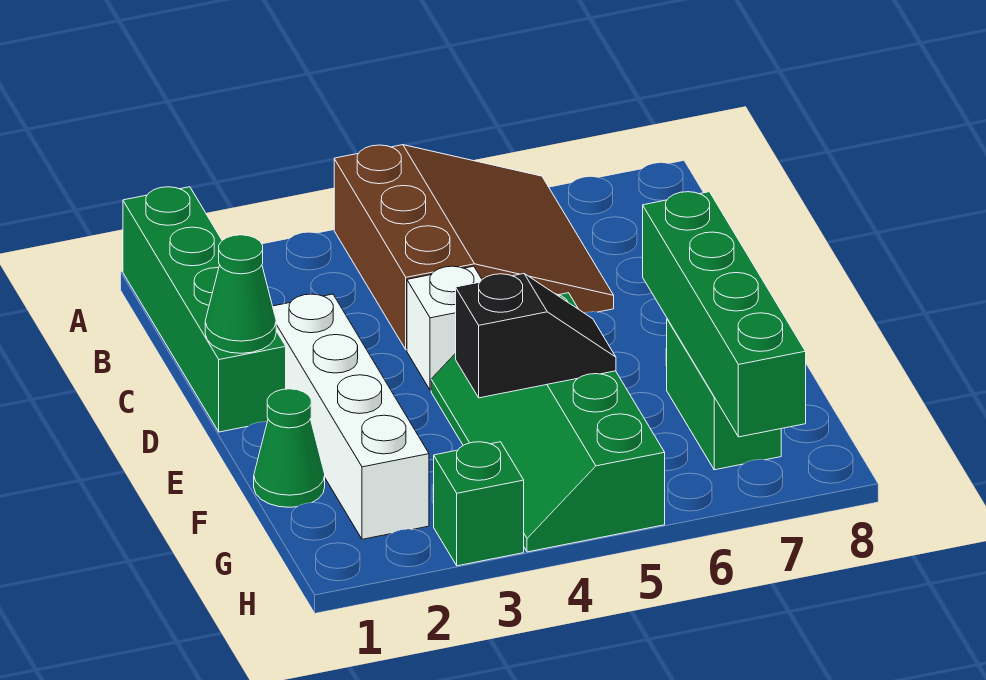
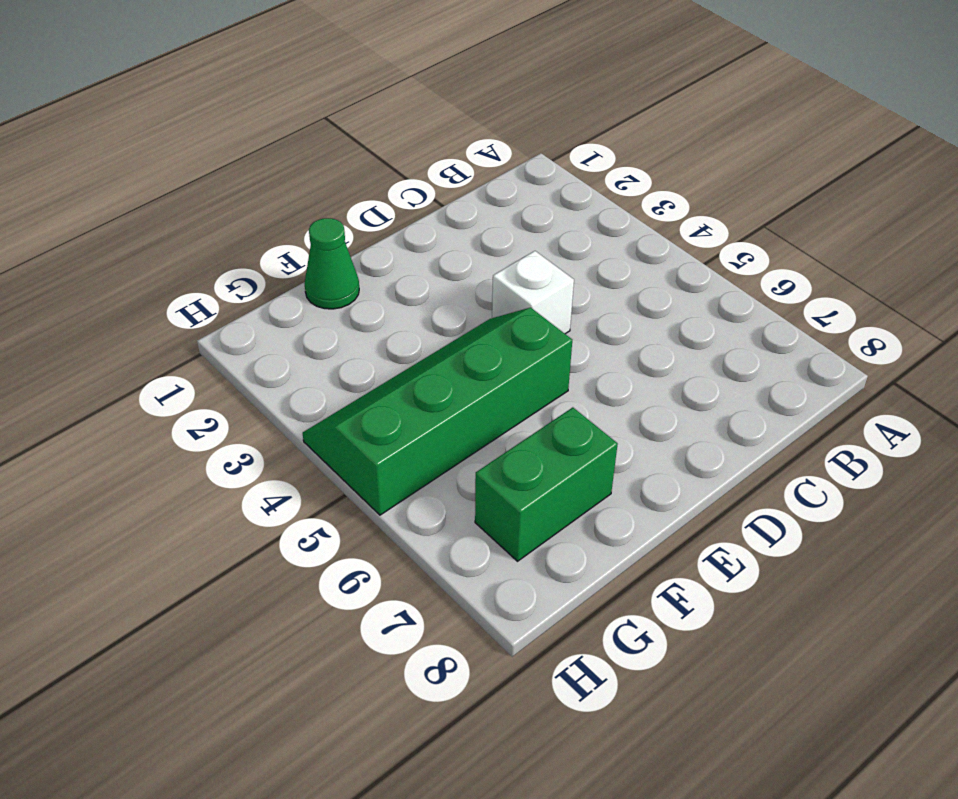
none -> green brick A1:D1 level 1
none -> brown slope A4:C6 level 1 top 4

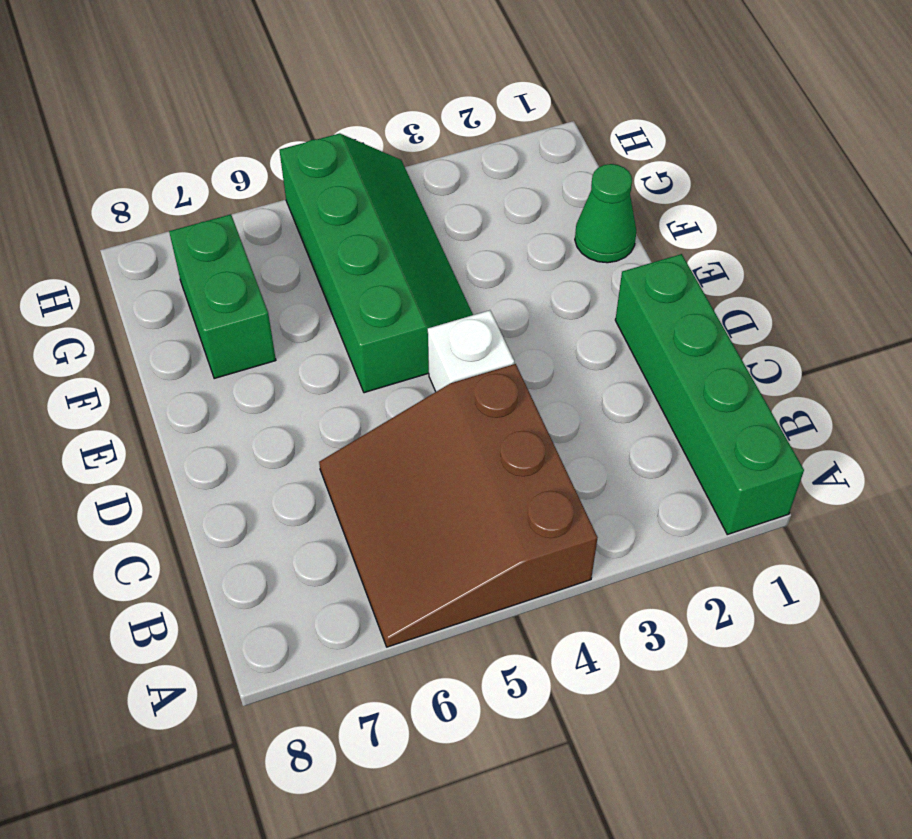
none -> white brick D2:G2 level 1
none -> green brick H3 level 1

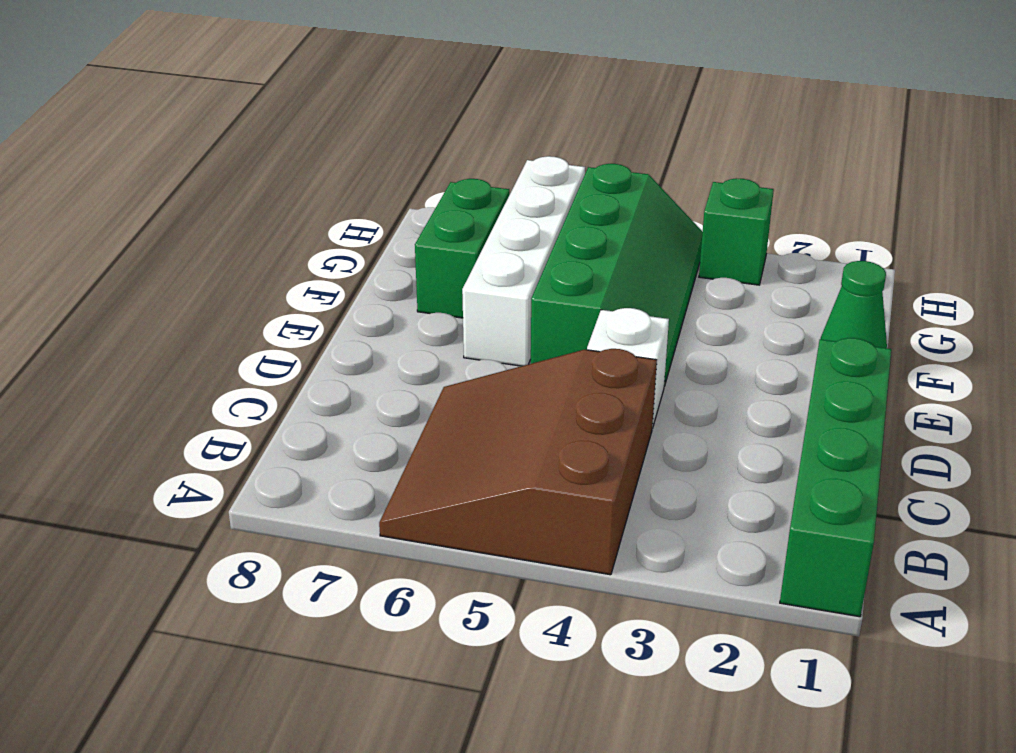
white brick E6:H6 level 1 -> white brick D2:G2 level 1
none -> green cone D1 level 2
none -> green brick E7:H7 level 2

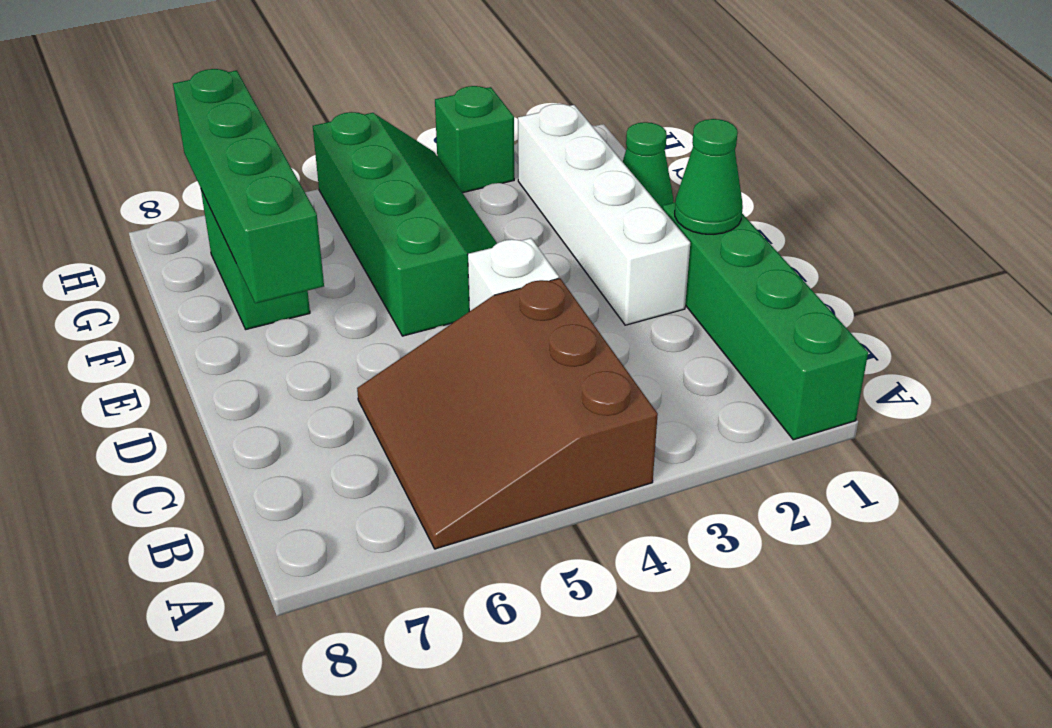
none -> black slope F4:F5 level 2 top 4

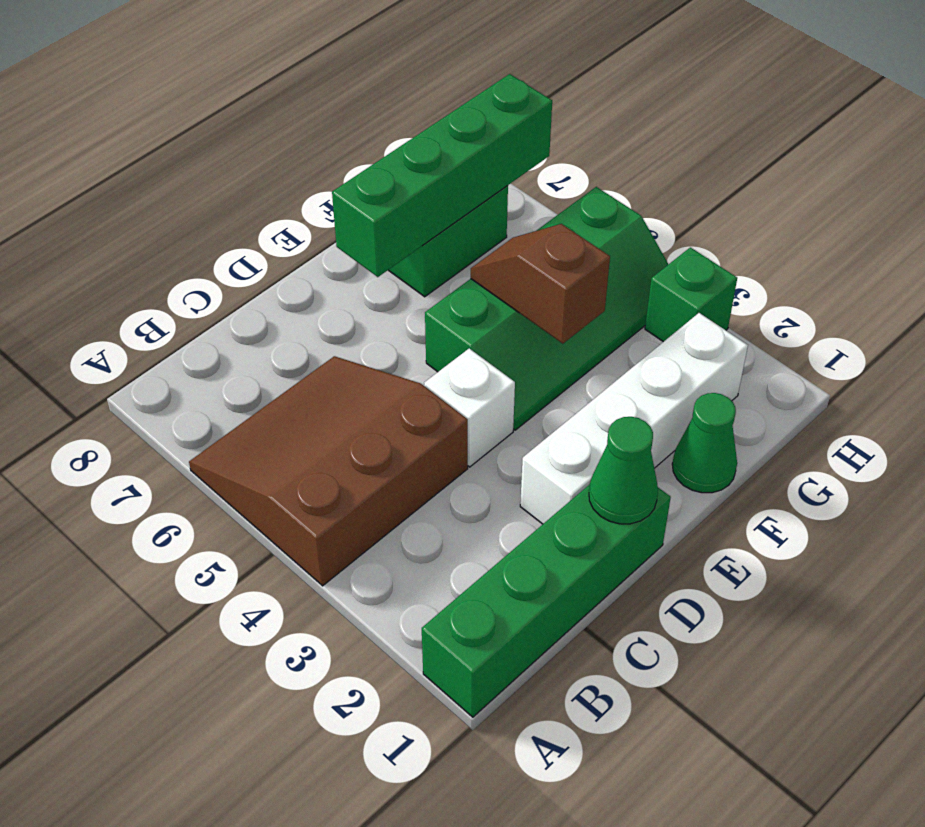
brown slope F4:F5 level 2 top 4 -> black slope F4:F5 level 2 top 4

